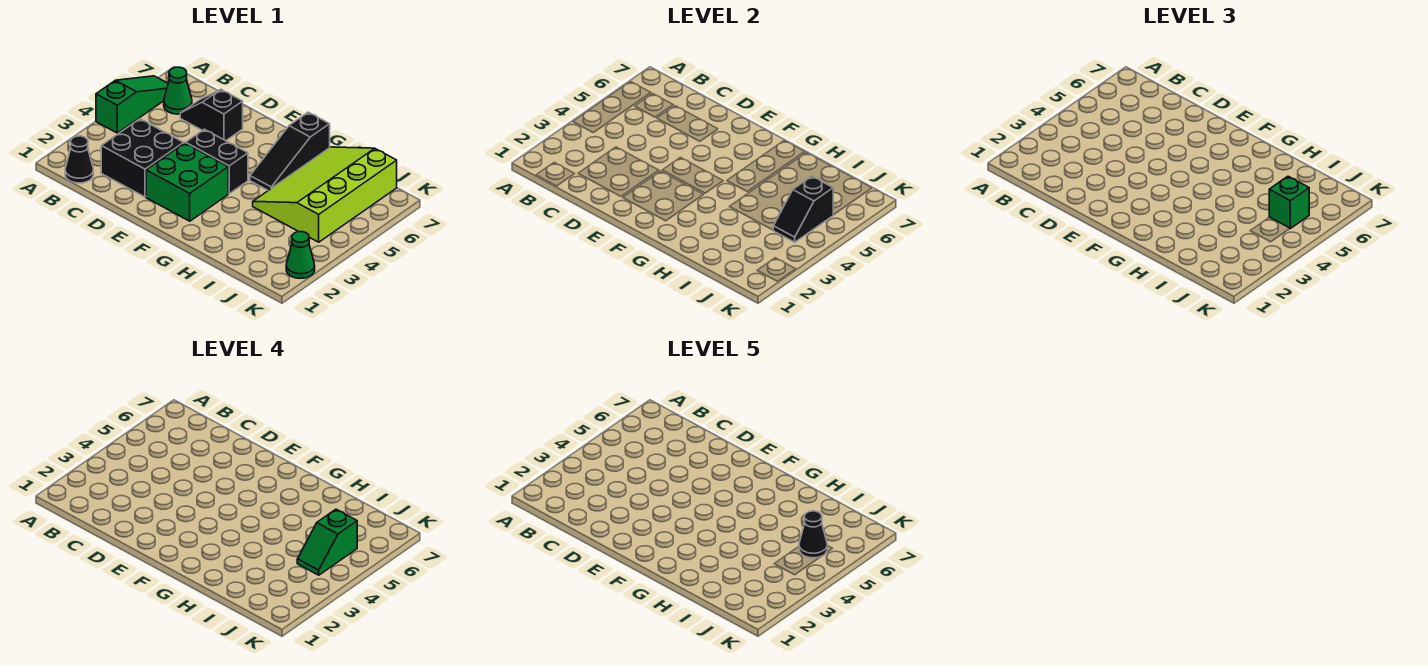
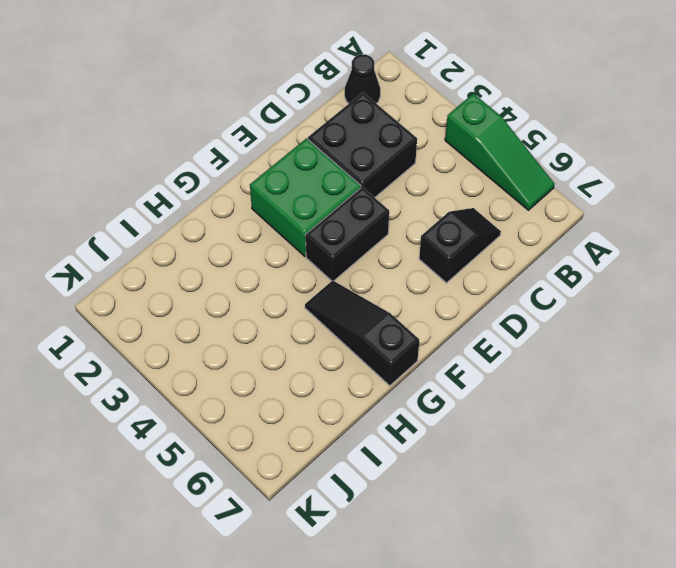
none -> green cone B6 level 1
none -> lime slope H4:J7 level 1 top J
none -> green cone K2 level 1

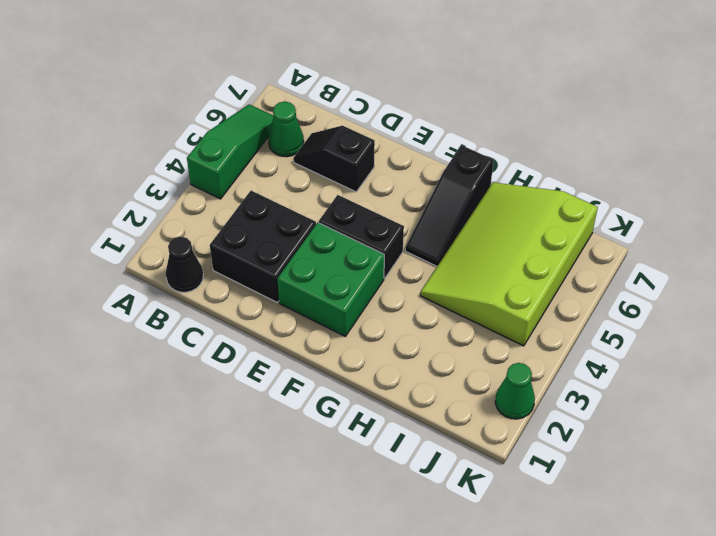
none -> black slope J4:J5 level 2 top 5
none -> green brick J5 level 3
none -> green slope J4:J5 level 4 top 5

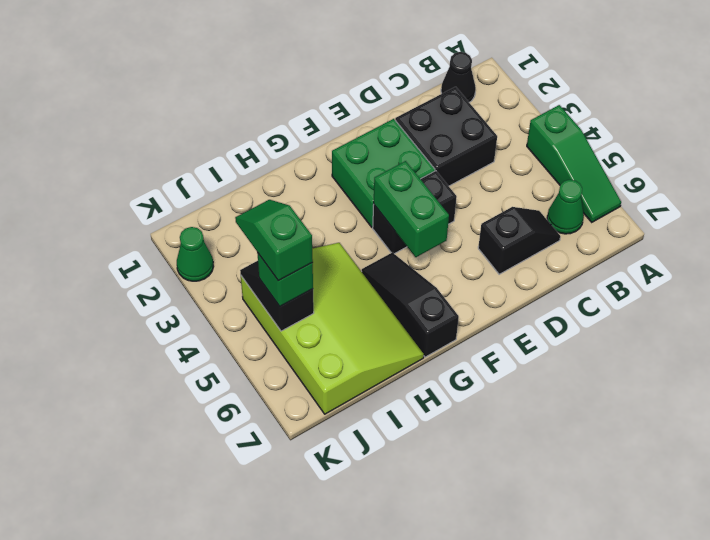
green brick F4:F5 level 2 -> none
none -> black cone J5 level 5

